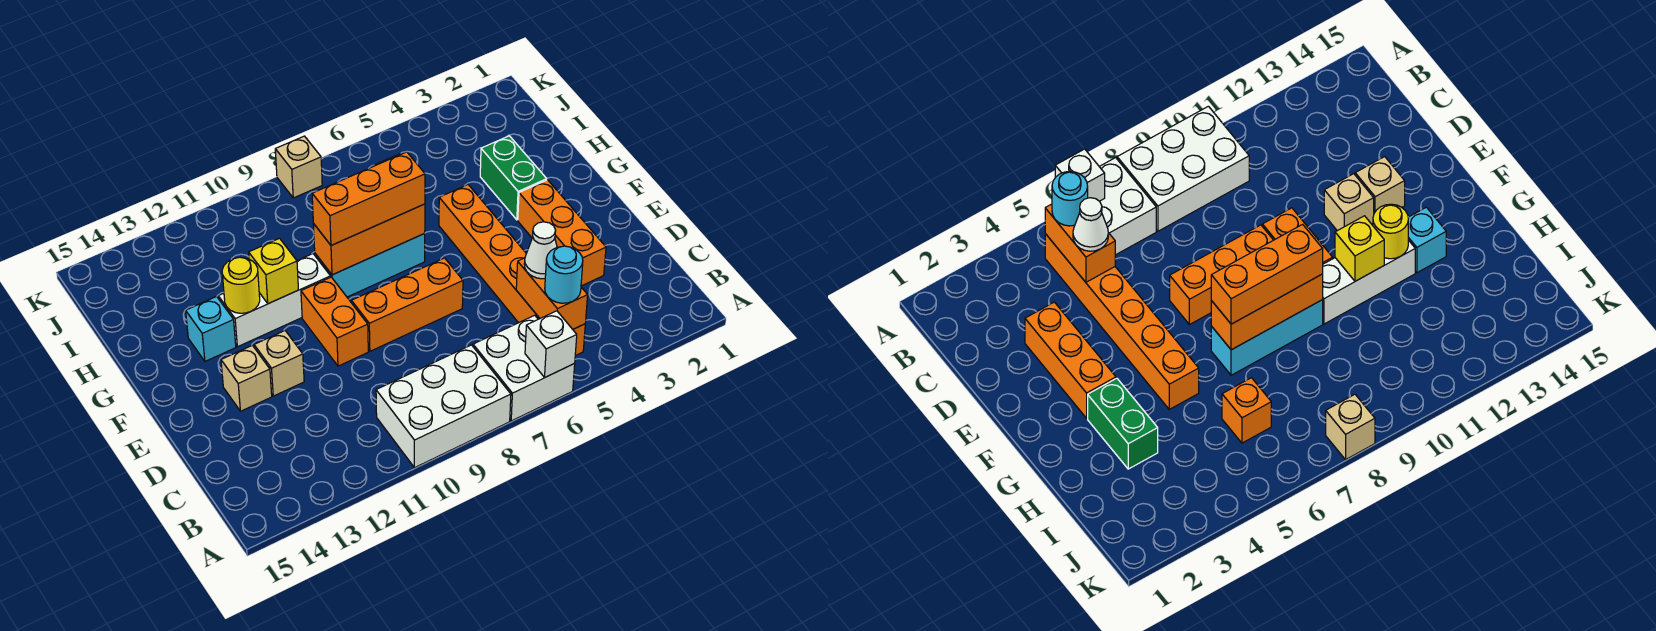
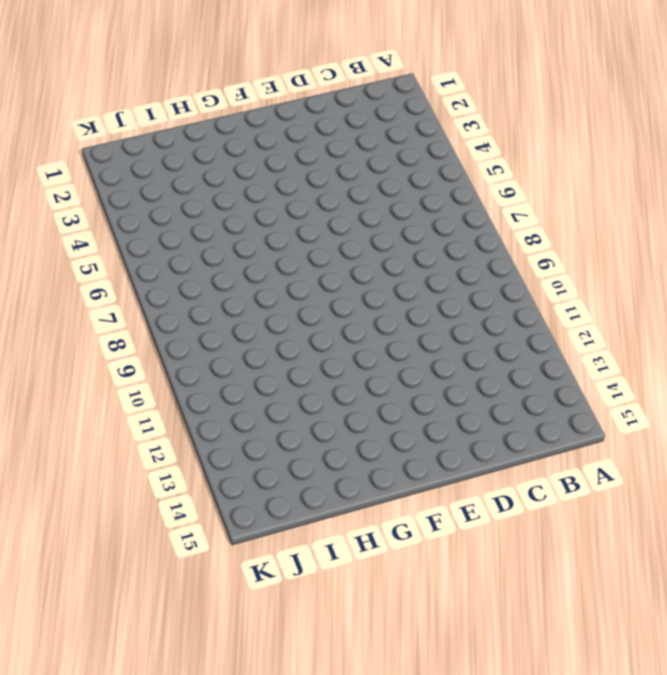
none -> white brick A6:B7 level 1
none -> white brick A8:B10 level 1
none -> orange brick B5:G5 level 1

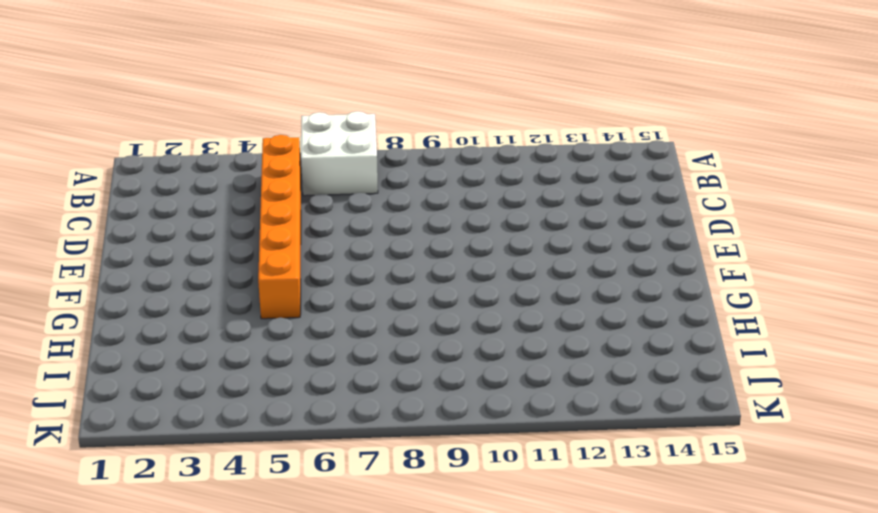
none -> white brick A8:B10 level 1
none -> orange brick D3:F3 level 1
none -> orange brick E7:E9 level 1

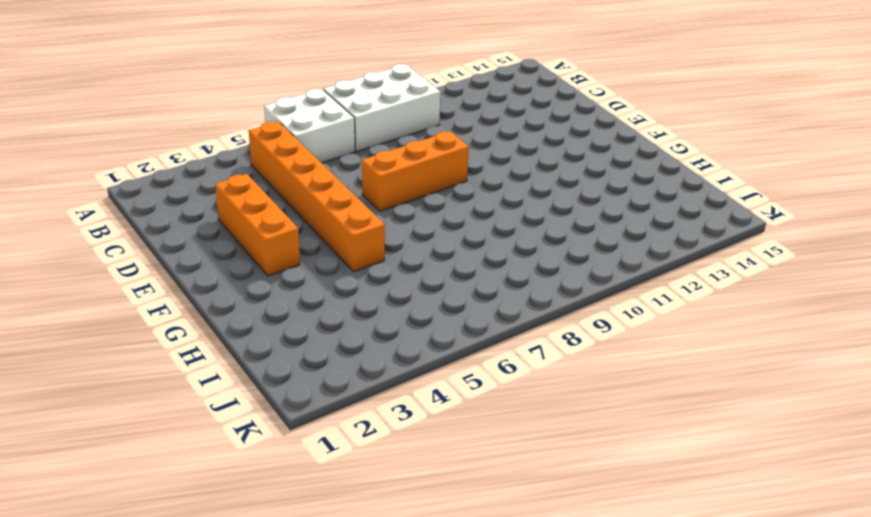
none -> orange brick E10:F10 level 1
none -> tan brick E12 level 1
none -> tan brick E13 level 1

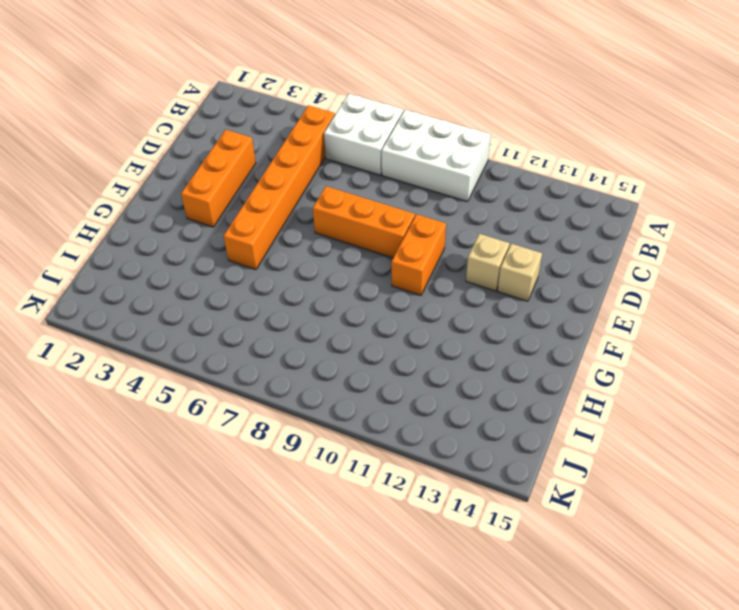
none -> green brick G3:H3 level 1
none -> cyan brick G7:G9 level 1
none -> white brick G10:G12 level 1

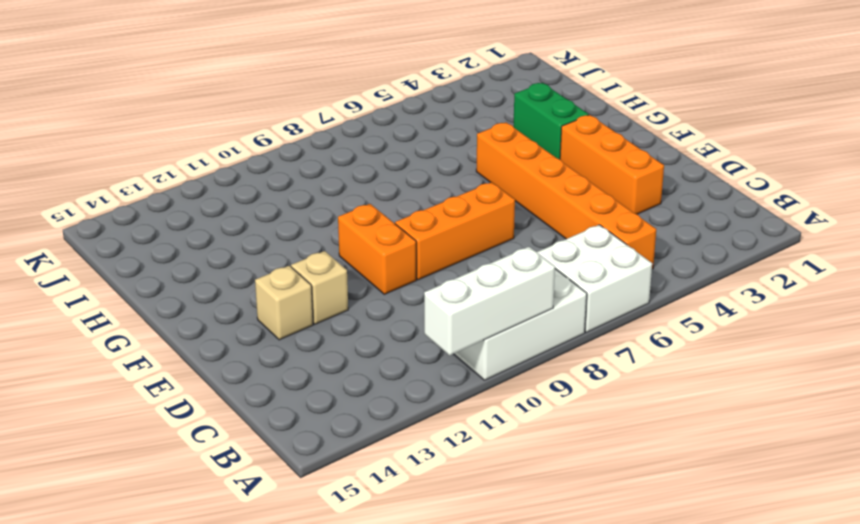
white brick A9:A11 level 2 -> white brick G10:G12 level 1
none -> cyan brick G7:G9 level 1
none -> cyan brick G13 level 1
none -> orange brick I6 level 1

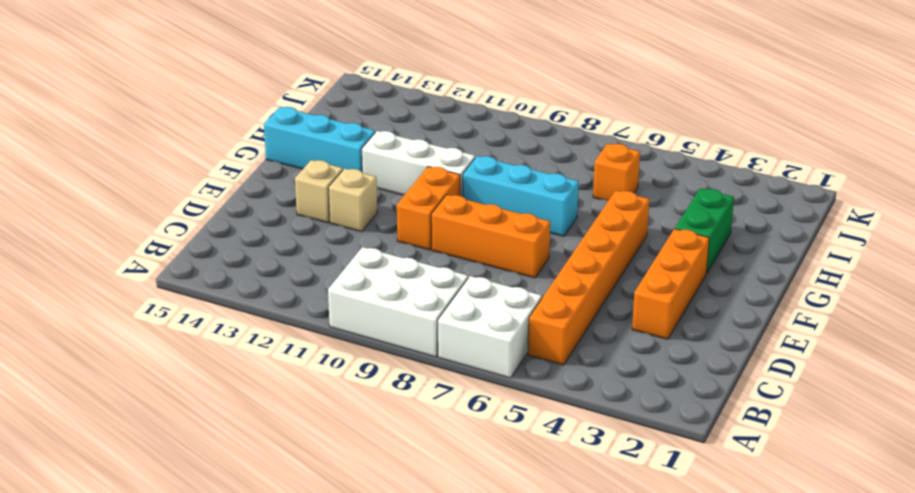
cyan brick G13:G15 level 1 -> cyan brick G13 level 1
none -> tan brick K8 level 1
none -> white brick A6 level 2
none -> orange brick B5:C5 level 2

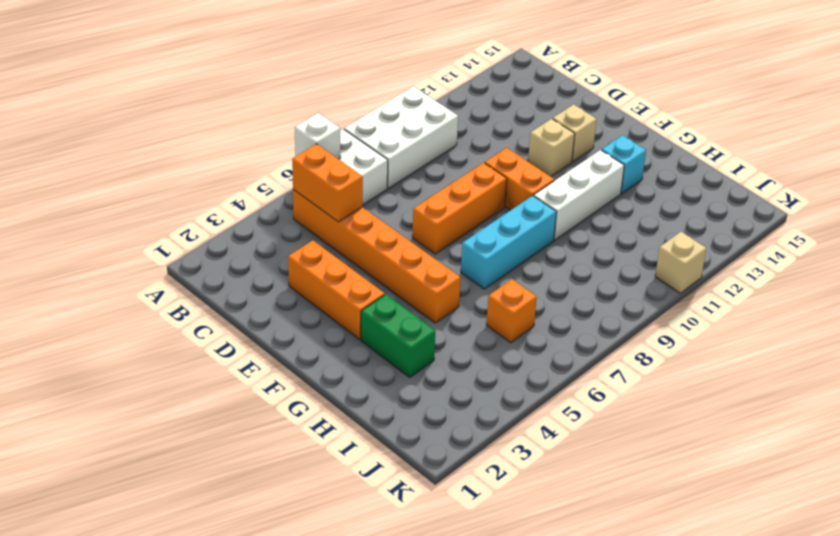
tan brick K11 level 1 -> tan brick K8 level 1
none -> orange brick G7:G9 level 2
none -> yellow brick G11 level 2
none -> yellow round brick G12 level 2

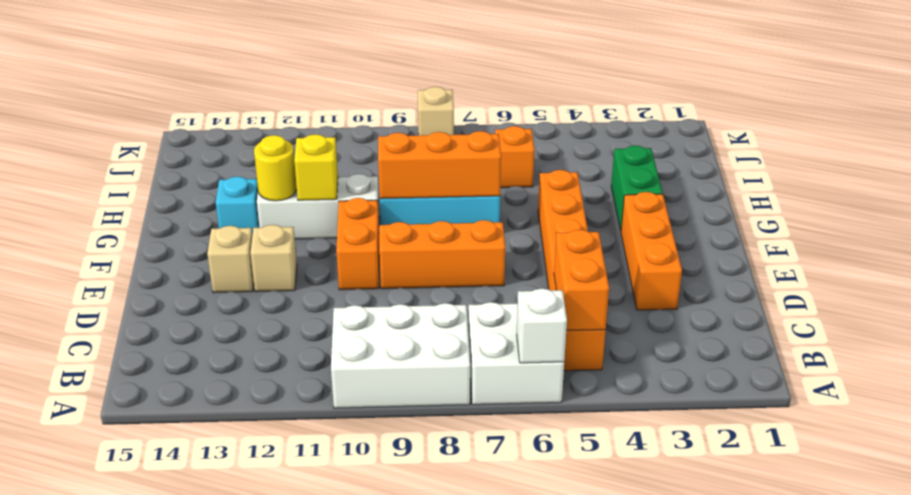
none -> cyan round brick B5 level 3
none -> white cone C5 level 3
none -> orange brick G7:G9 level 3

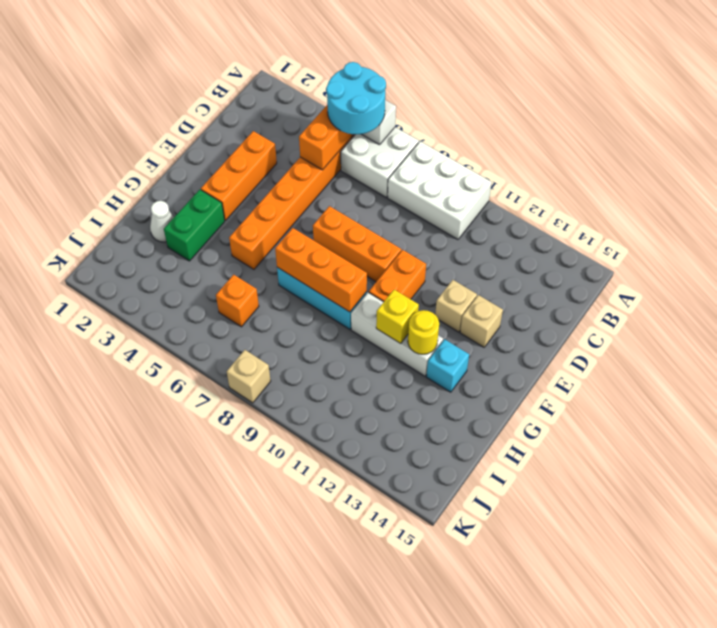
cyan round brick A5:B6 level 3 -> cyan round brick B5 level 3
white cone H2 level 1 -> white cone C5 level 3
none -> orange brick G7:G9 level 3

